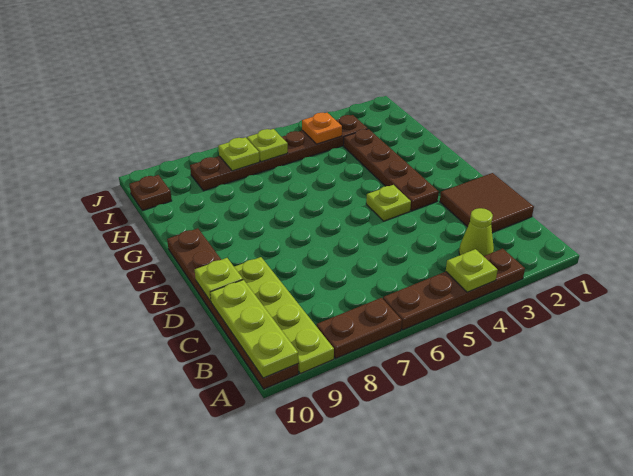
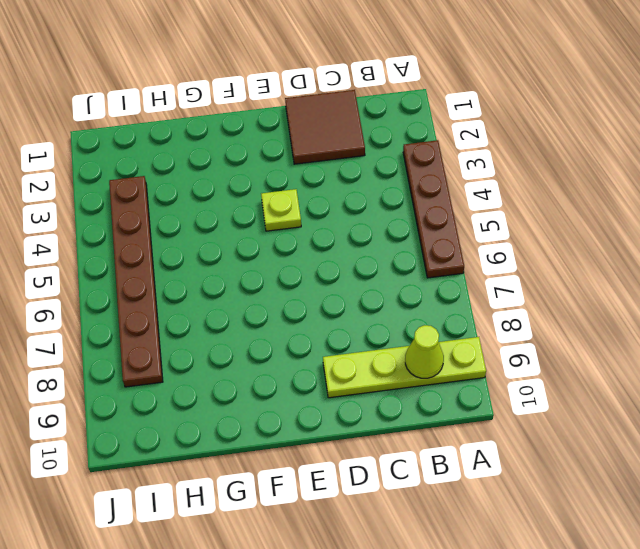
lime cone B9 level 2 -> lime cone B3 level 1
none -> brown plate A7:A8 level 1
none -> brown plate A10:F10 level 1
none -> brown plate E3:H3 level 1

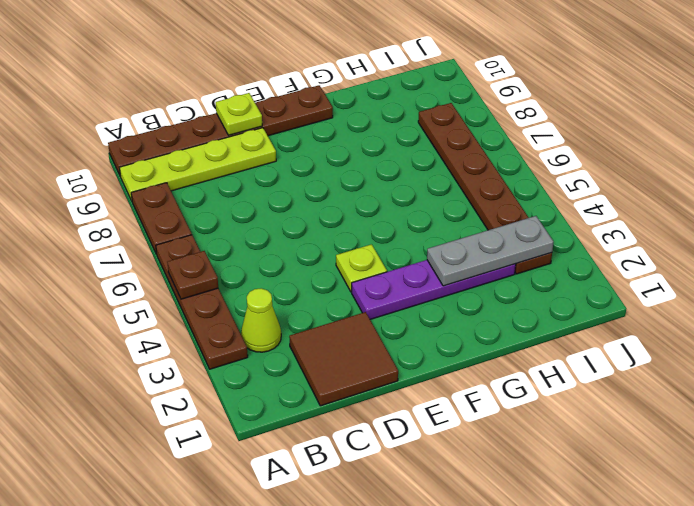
brown plate A5 level 2 -> brown plate I10 level 1
purple plate E3:H3 level 1 -> brown plate E3:H3 level 1
grey plate G3:I3 level 2 -> none
none -> lime plate A4 level 2
none -> lime plate A10:C10 level 2
none -> orange plate I4 level 2

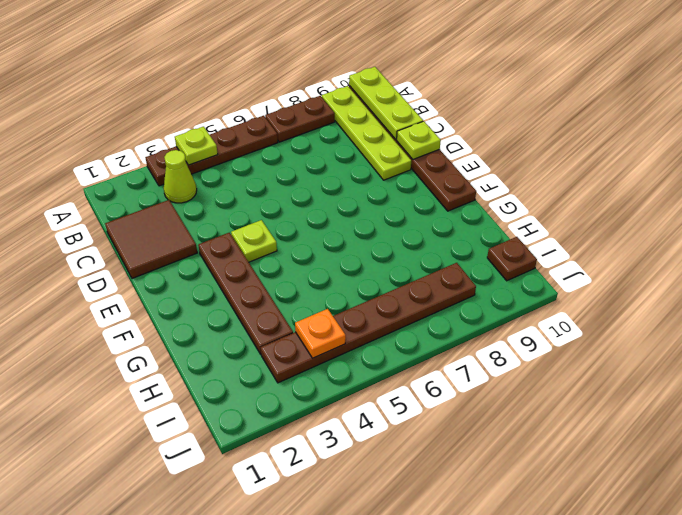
none -> lime plate I6 level 2
none -> lime plate I7 level 2

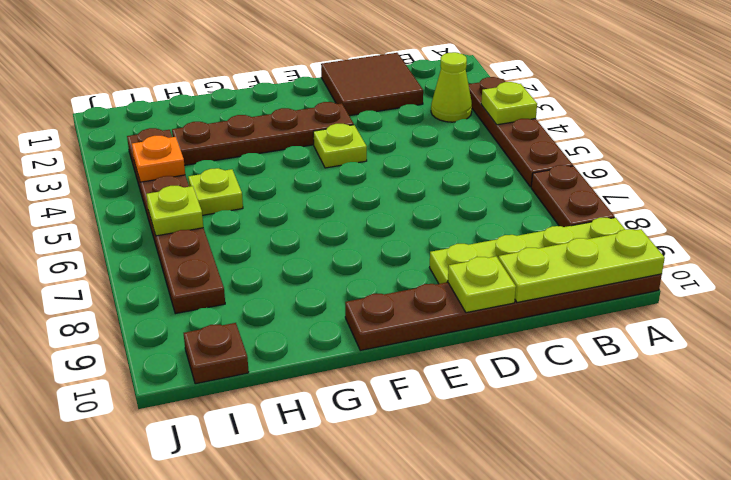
lime plate H5 level 1 -> lime plate I7 level 2

